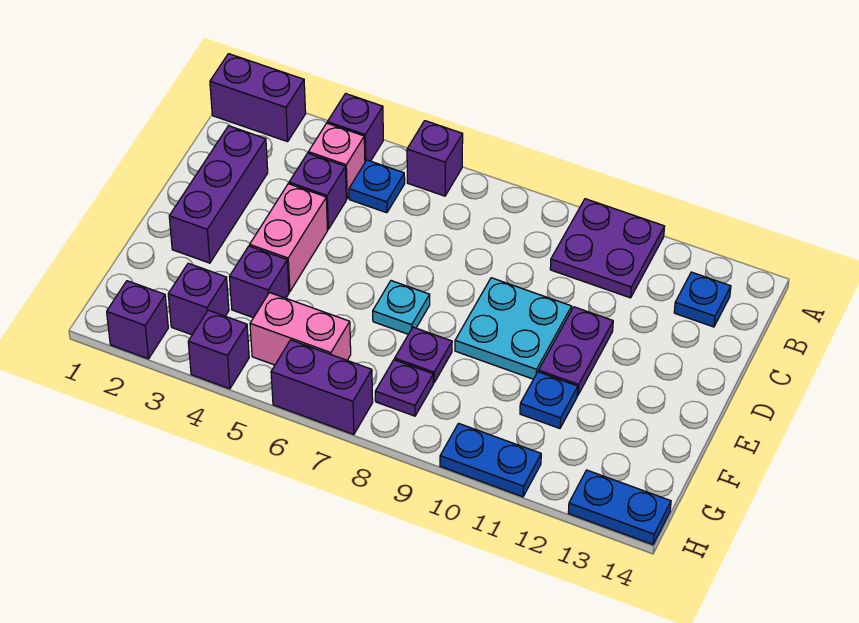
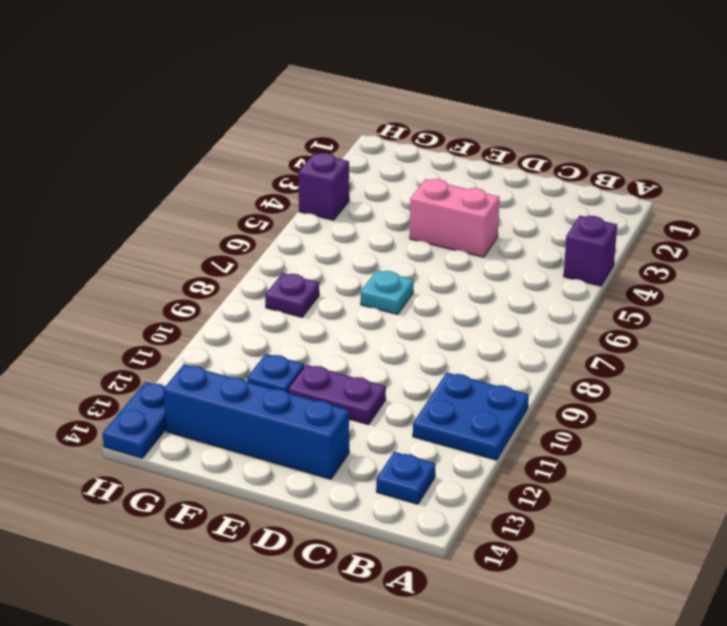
blue plate A10:B11 level 1 -> purple plate A10:B11 level 1
blue brick D13:G13 level 1 -> none
none -> purple brick A1:A2 level 1
none -> purple brick A6 level 1
none -> pink brick B4 level 1

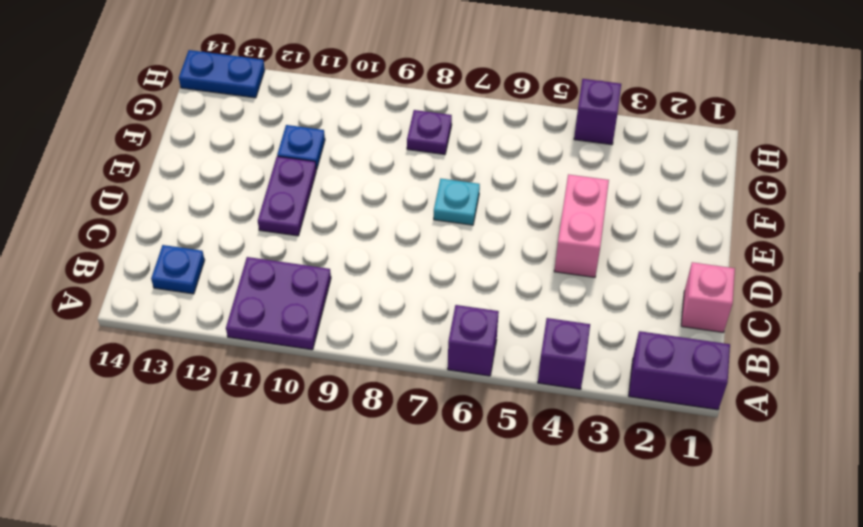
pink brick C1 level 1 -> pink brick B4 level 1
none -> blue plate B5 level 1
none -> purple brick C2:E2 level 1
none -> purple brick C4 level 1

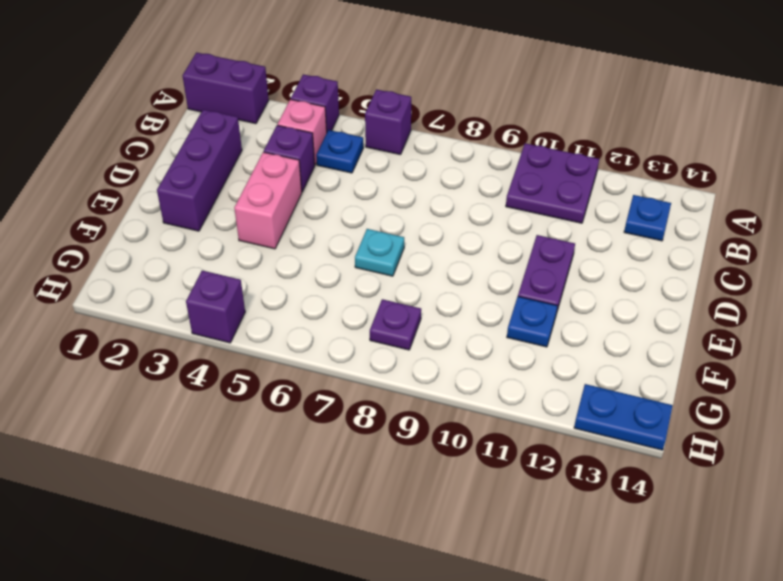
none -> cyan plate D9:E10 level 1
none -> purple brick F4 level 1
none -> purple plate F8 level 1

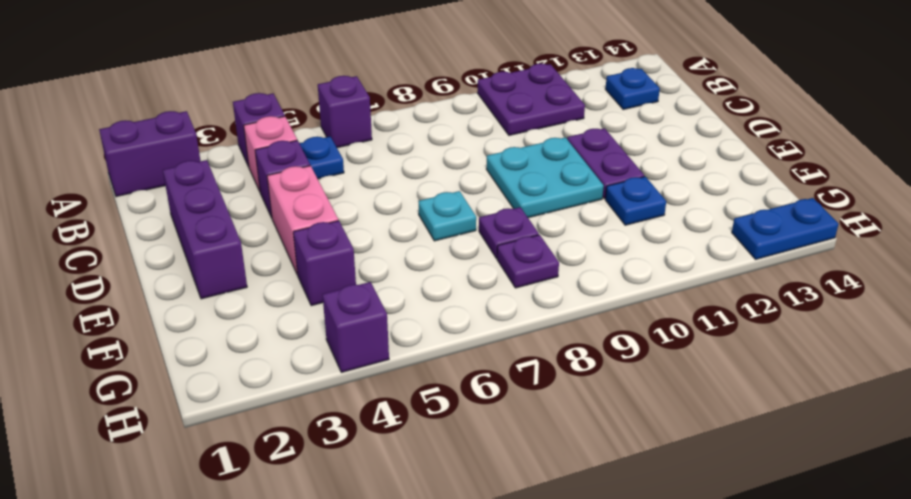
none -> purple brick G3 level 1
none -> pink brick G5:G6 level 1
none -> purple brick H2 level 1

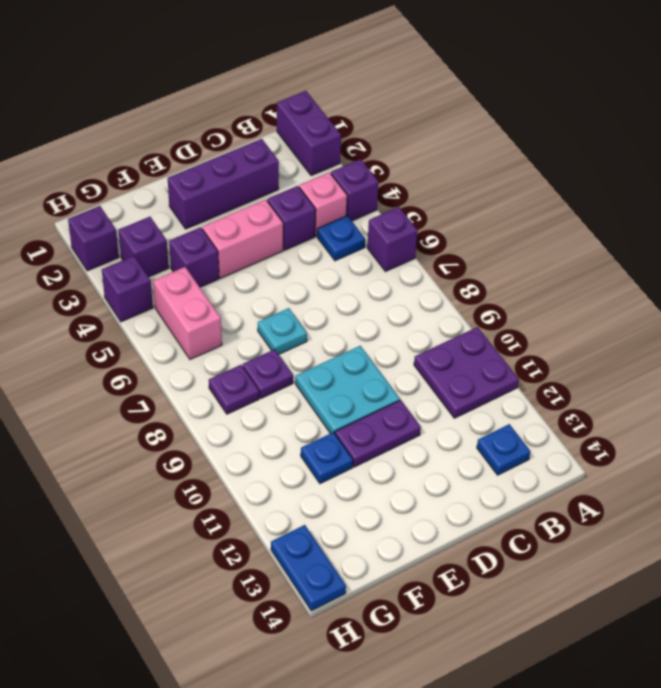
none -> purple brick H6:H7 level 1
none -> blue plate H10:H11 level 1

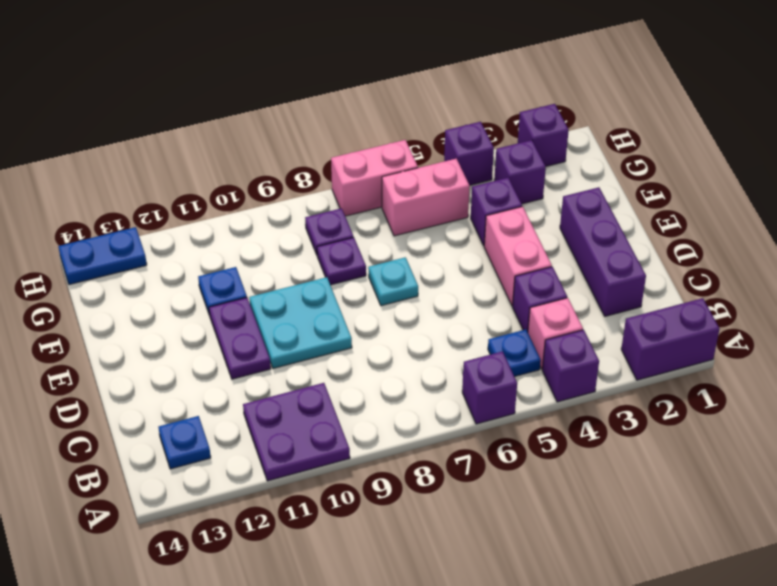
pink brick H6:H7 level 1 -> purple brick H6:H7 level 1
none -> blue plate H10:H11 level 1

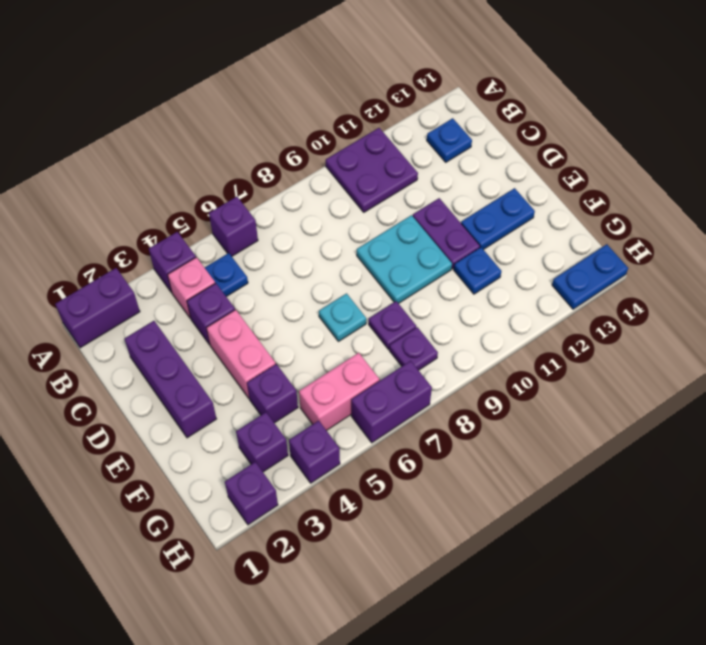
blue plate E12:E13 level 1 -> blue plate H10:H11 level 1

